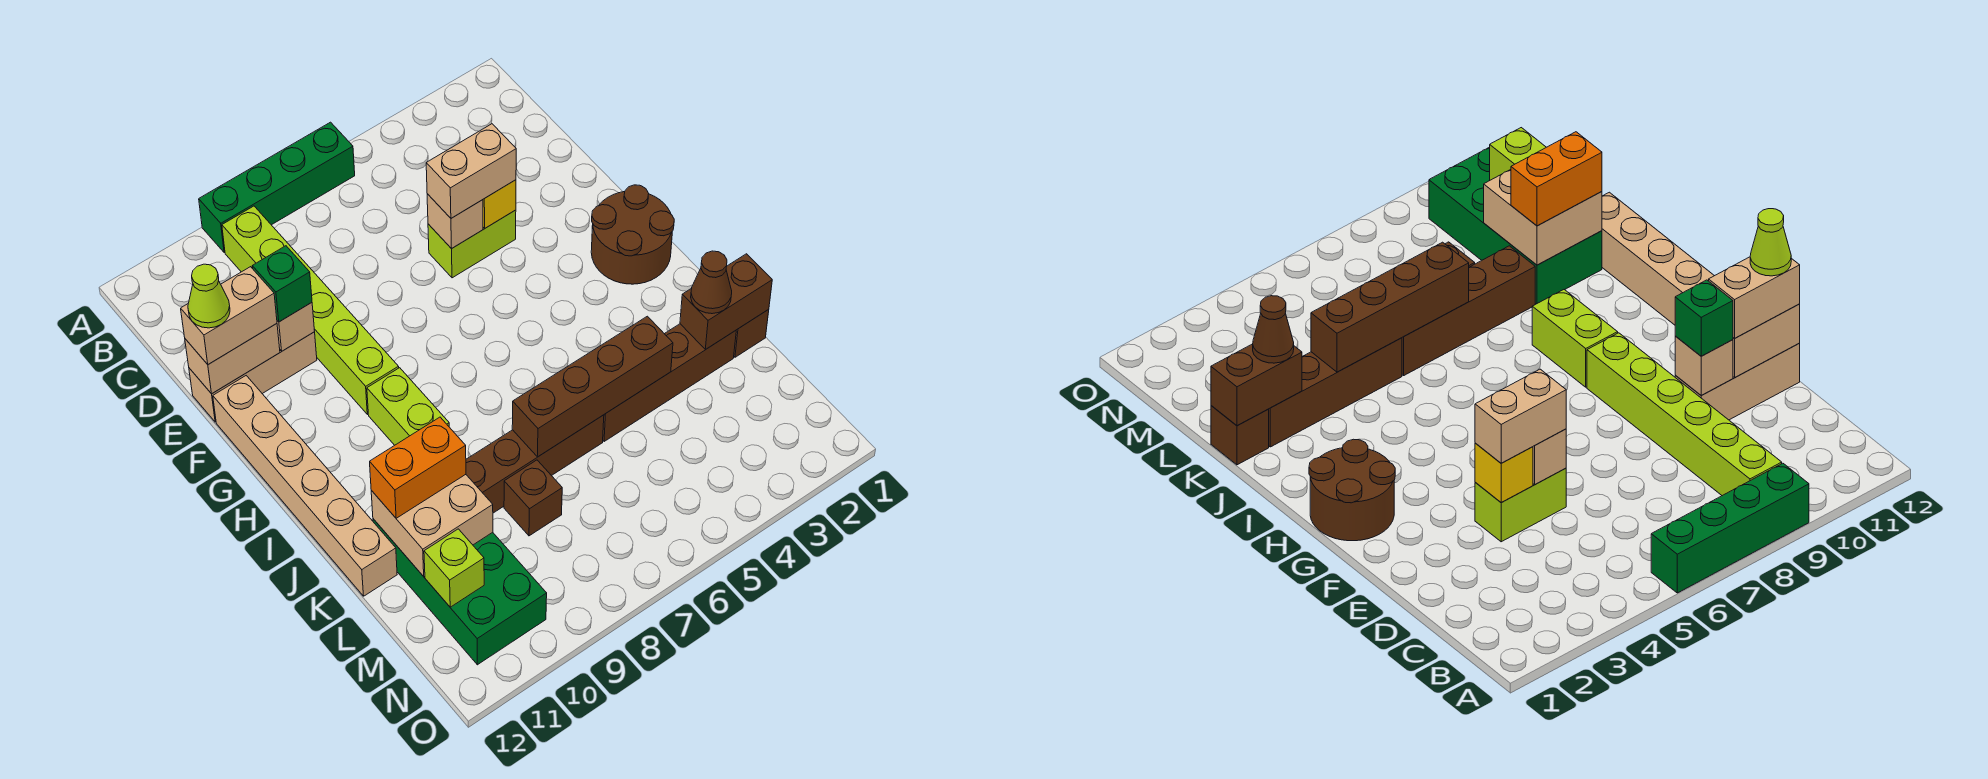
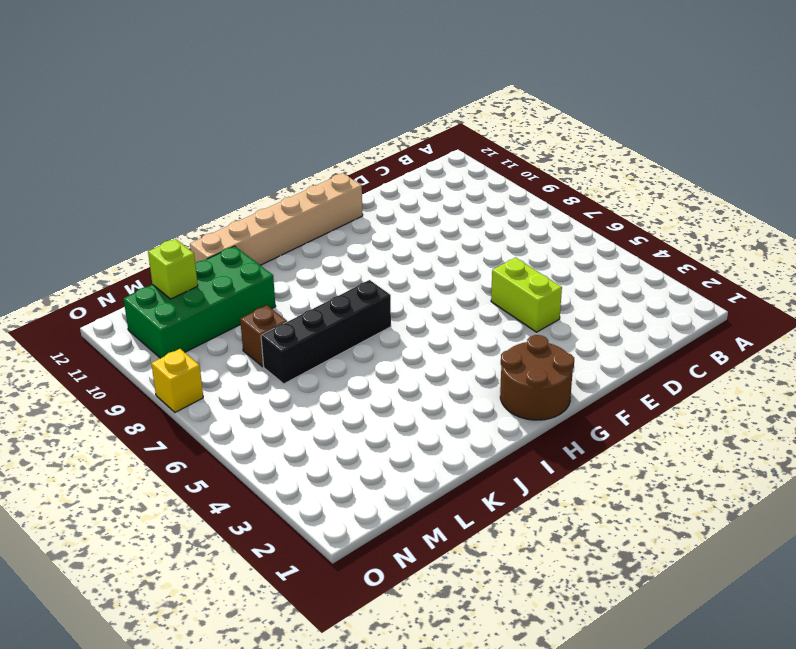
black brick I7:L7 level 1 -> brown brick K6:K9 level 1
yellow brick O8 level 1 -> yellow brick E4 level 2
none -> green brick A6:A9 level 1
none -> lime brick B9:G9 level 1
none -> tan brick E10:E12 level 1

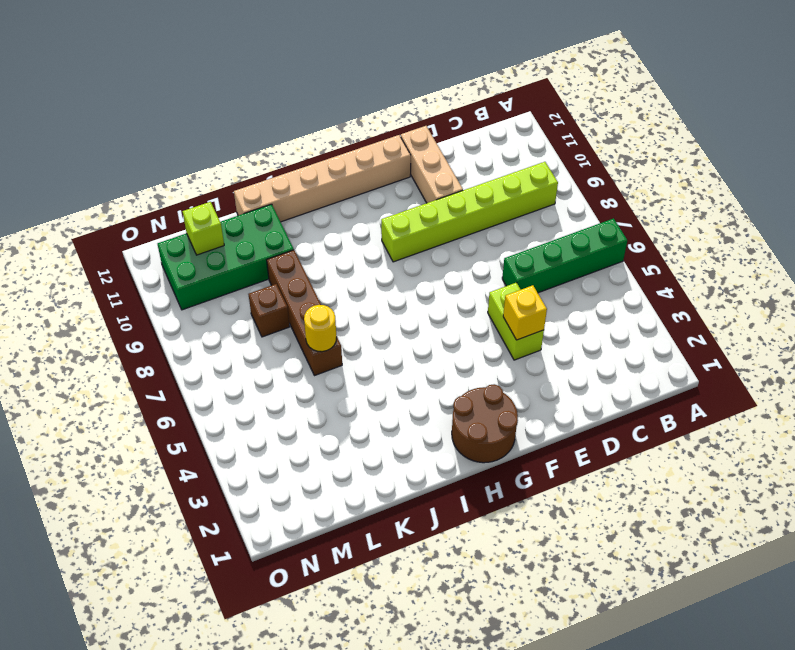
green brick A6:D6 level 1 -> green brick A6:A9 level 1
yellow round brick K6 level 2 -> brown brick K4:K7 level 2
none -> lime brick H9:I9 level 1
none -> brown brick K1 level 1
none -> brown brick K2:K5 level 1

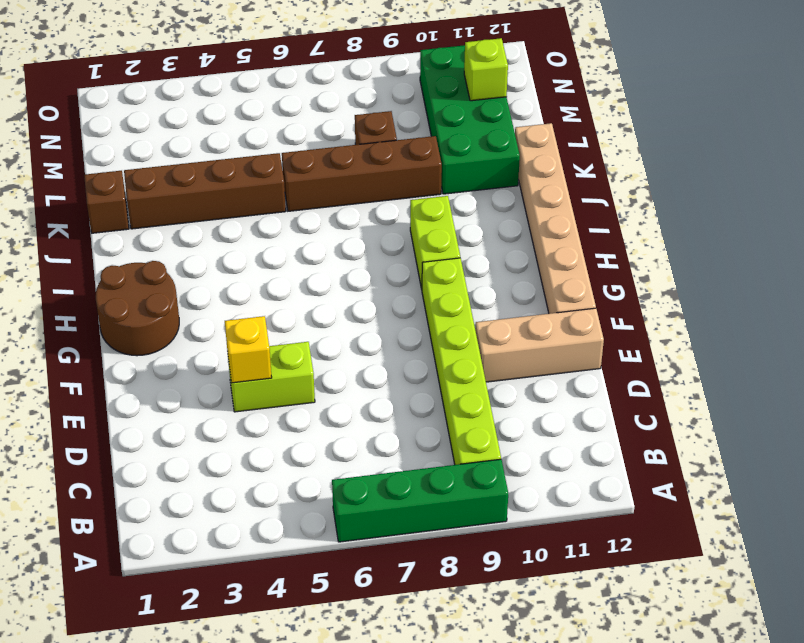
none -> tan brick E5 level 2
none -> tan brick E10 level 2
none -> tan brick E11:E12 level 2

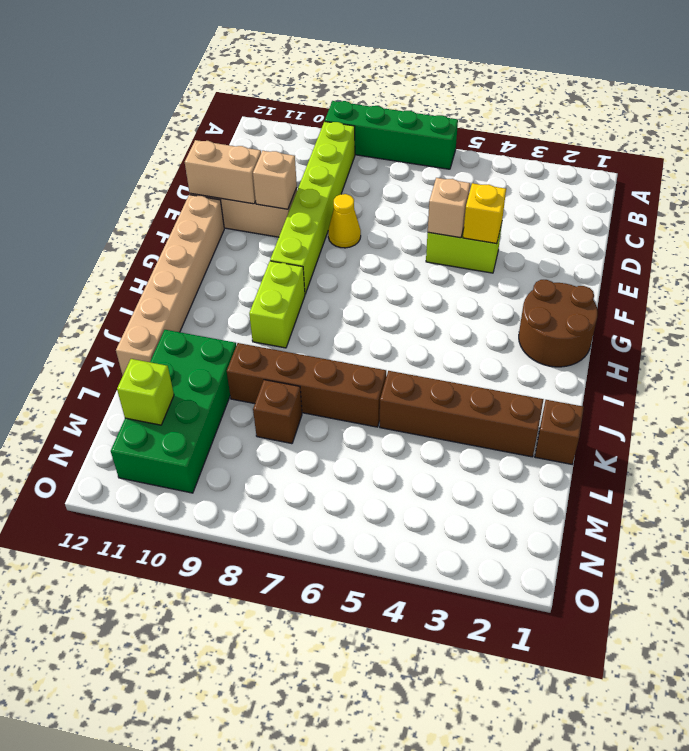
yellow cone E8 level 1 -> none
none -> brown brick K1:K2 level 2
none -> brown brick K4:K7 level 2
none -> tan brick K10:L11 level 2

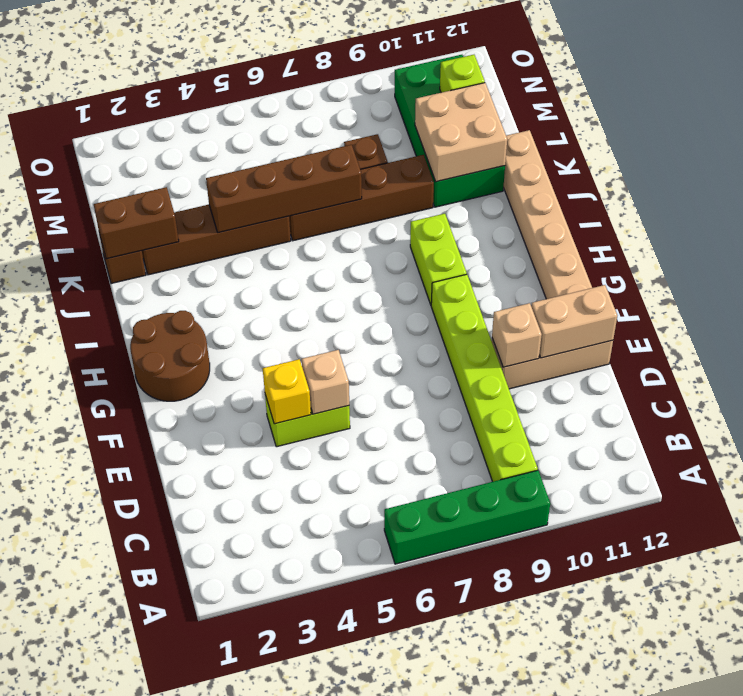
none -> tan brick E4:E5 level 3
none -> green brick E10 level 3
none -> tan brick E11:E12 level 3

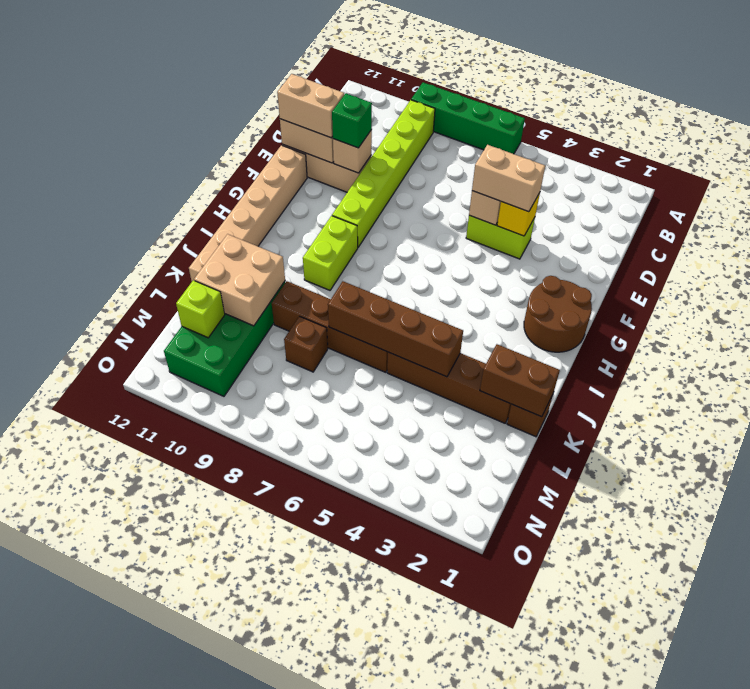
none -> brown cone K2 level 3
none -> orange brick K10:K11 level 3
none -> lime cone E12 level 4

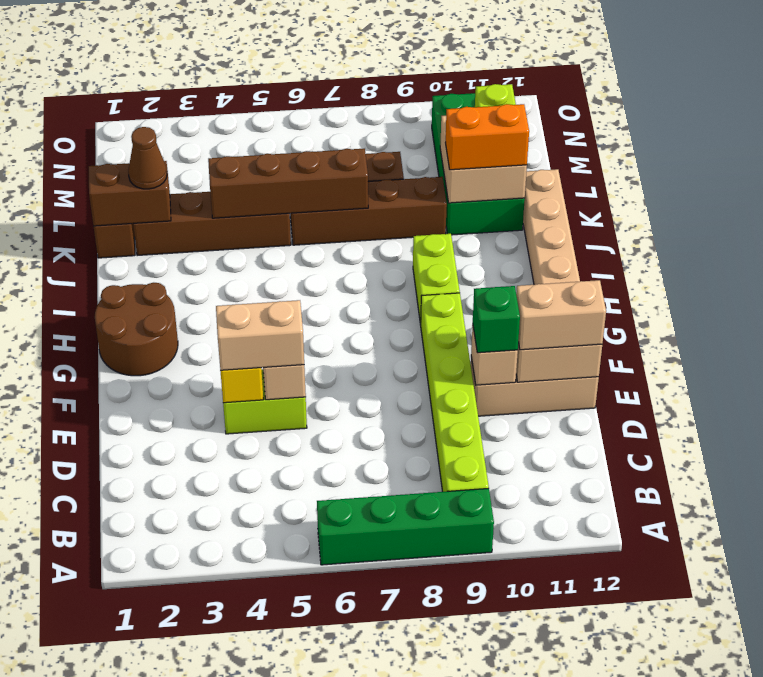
none -> lime cone E12 level 4

